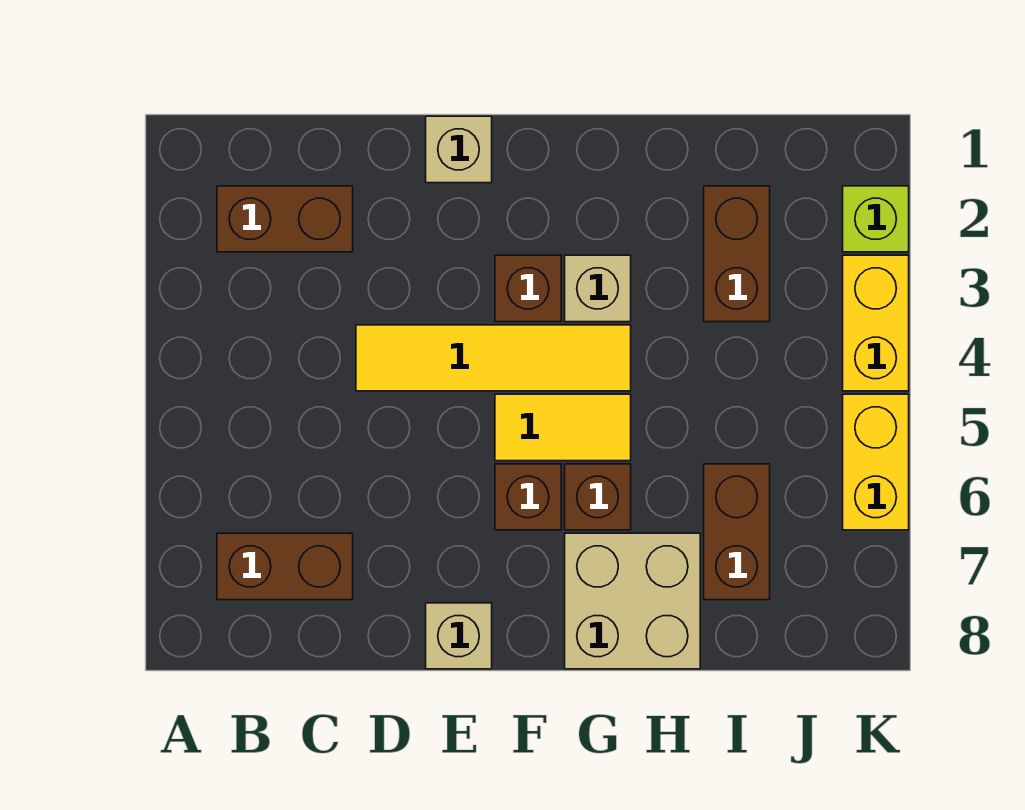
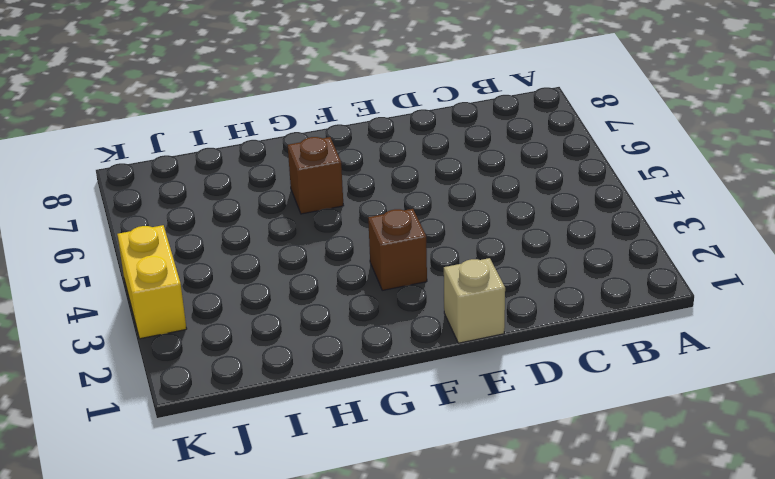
none -> brown brick B2:C2 level 1
none -> brown brick B7:C7 level 1
none -> yellow tile D4:G4 level 1

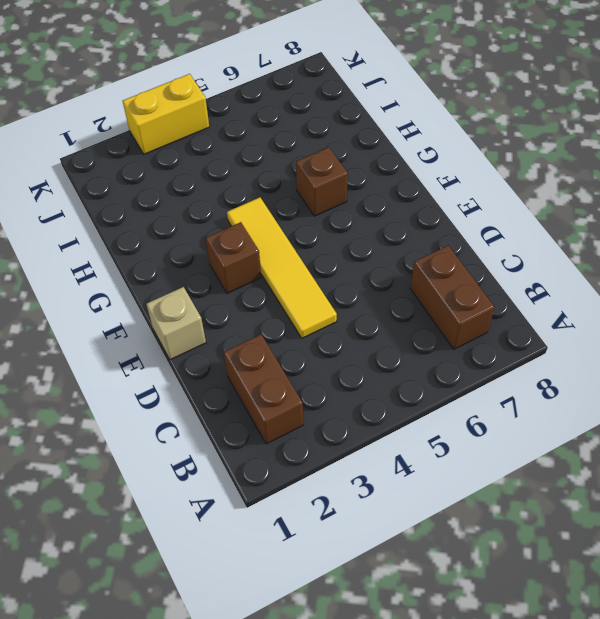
none -> tan brick E8 level 1
none -> yellow tile F5:G5 level 1
none -> brown brick F6 level 1

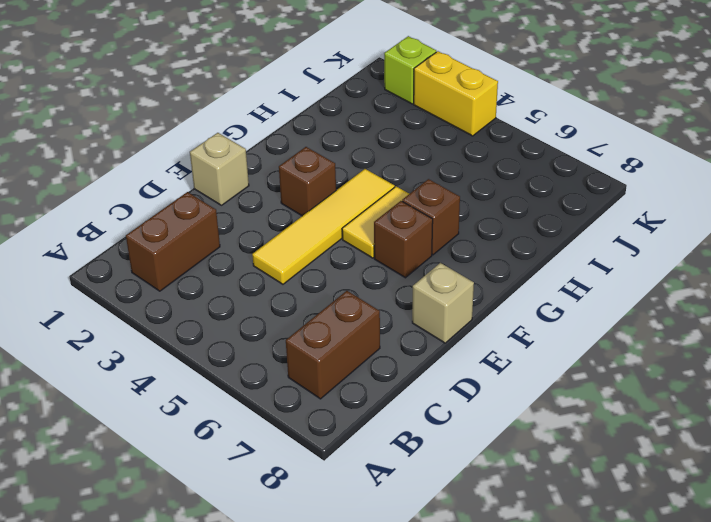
none -> tan brick G3 level 1
none -> tan brick G7:H8 level 1
none -> brown brick I2:I3 level 1

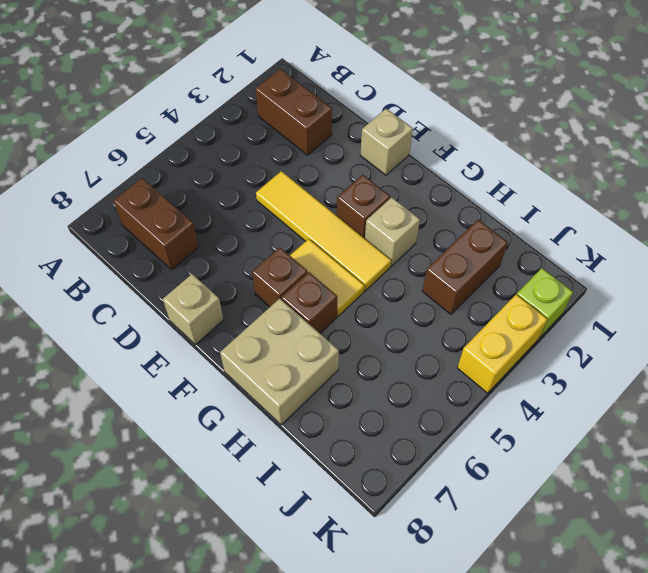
none -> brown brick I6:I7 level 1
none -> yellow brick K5:K6 level 1

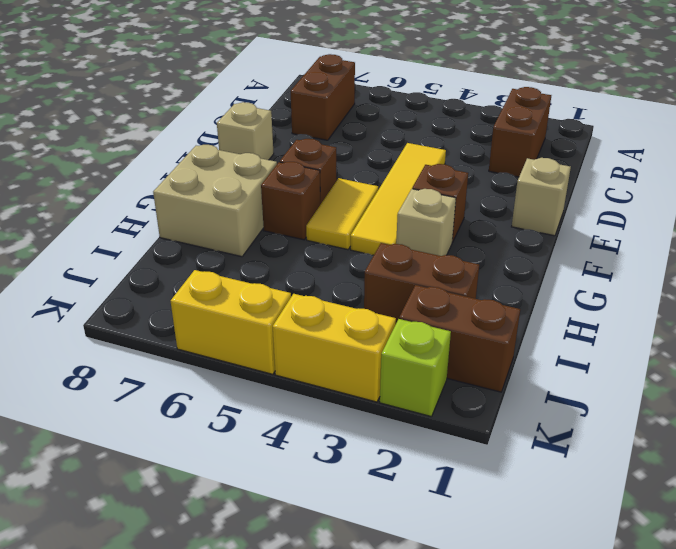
brown brick J1:J2 level 1 -> brown brick I6:I7 level 1

